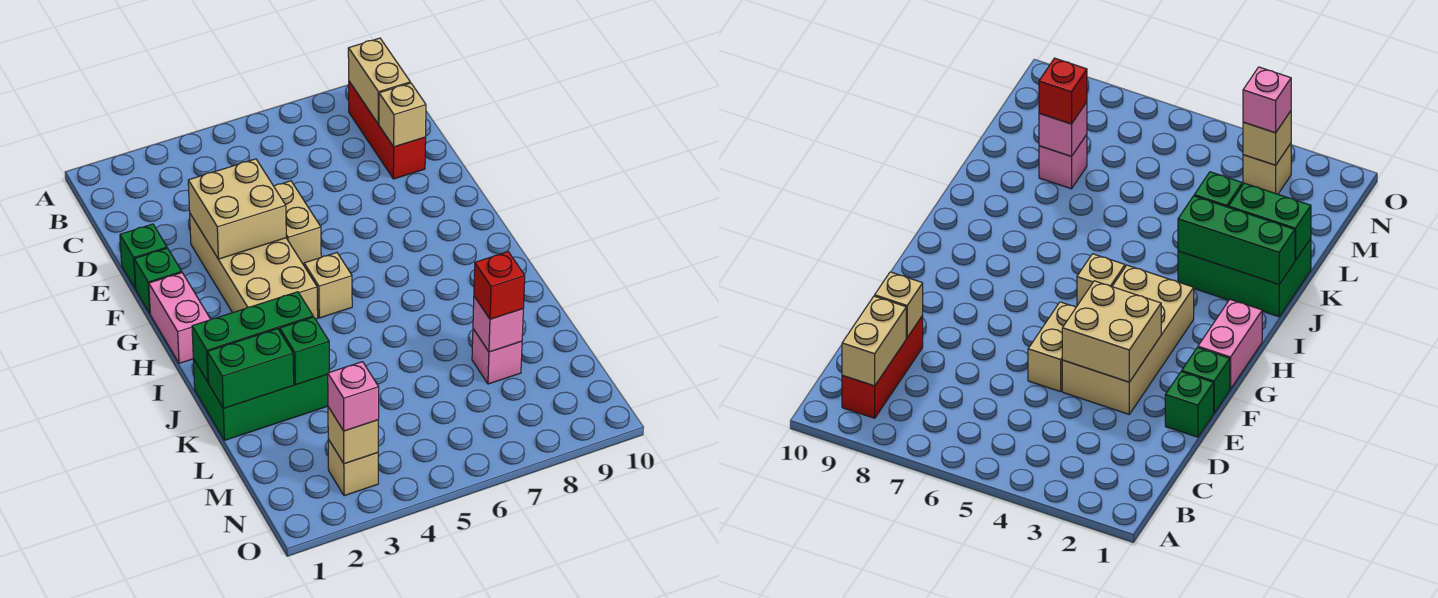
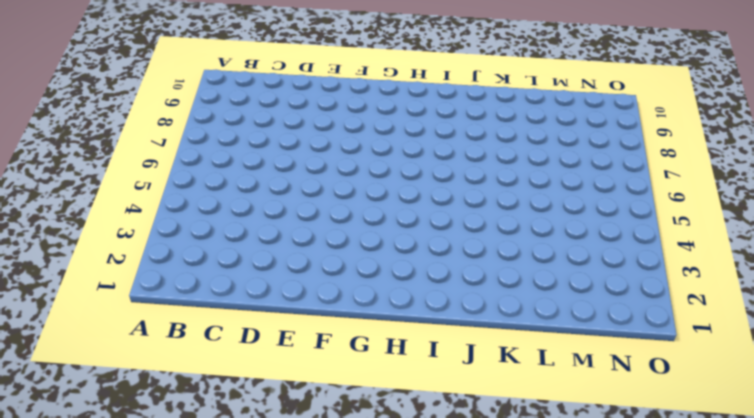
none -> red brick B9:D9 level 1
none -> green brick E1 level 1
none -> tan brick E3:H4 level 1

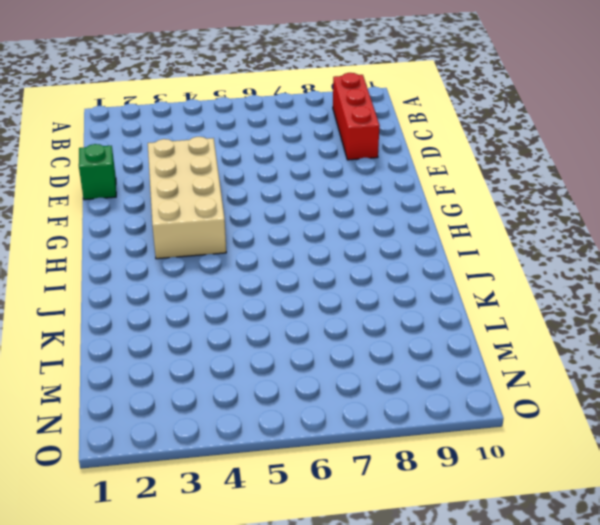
none -> tan brick E5:F5 level 1
none -> green brick F1 level 1
none -> pink brick G1:H1 level 1

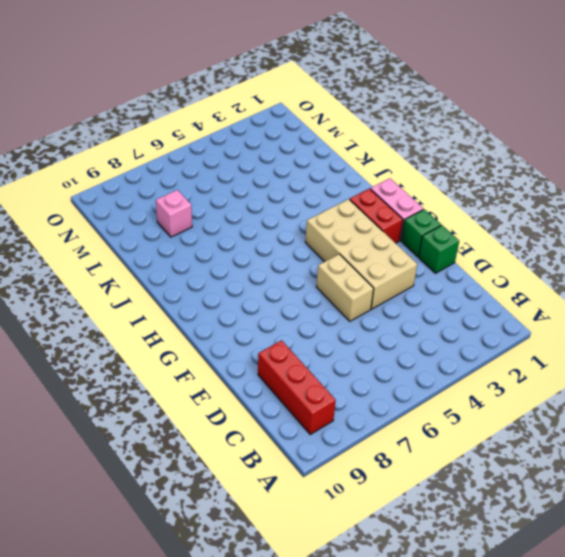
red brick G2:H2 level 1 -> none
none -> tan brick H5 level 1
none -> green brick J1:K3 level 1
none -> tan brick N3 level 1

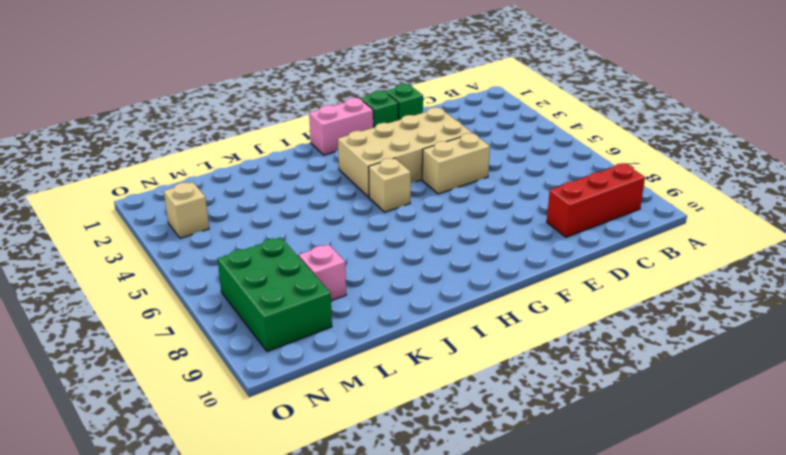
green brick M7:N9 level 1 -> green brick J1:K3 level 1
none -> tan brick B9:C9 level 2
none -> tan brick D9 level 2
none -> tan brick E3:F4 level 2

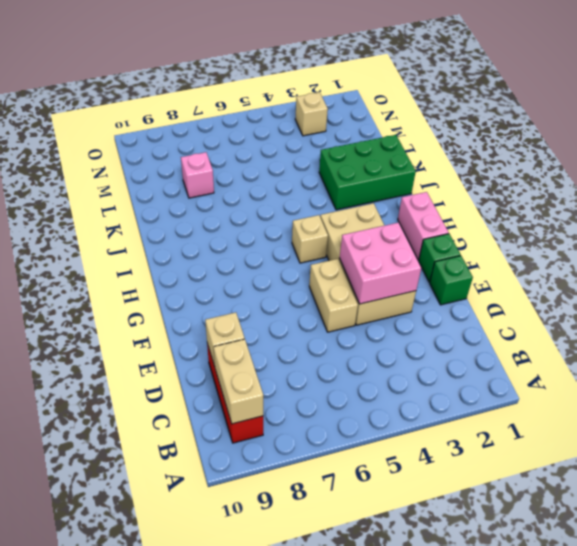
pink brick E3:F4 level 2 -> tan brick E3:F4 level 2
none -> green brick J1:J3 level 2
none -> green brick K1:K2 level 2
none -> green brick K3 level 2

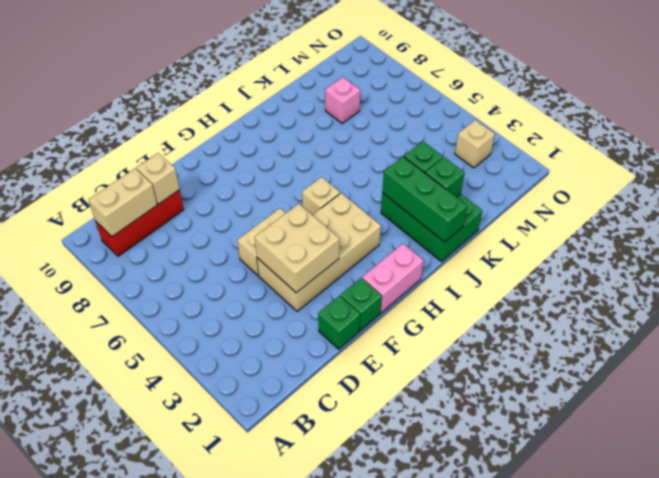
green brick K2 level 2 -> green brick K1:K2 level 2
none -> pink brick L8 level 2
none -> tan brick N3 level 2
none -> red brick L8 level 3

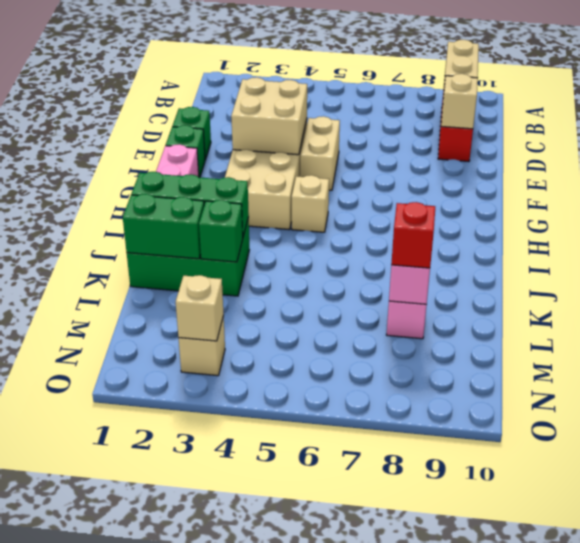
none -> pink brick N3 level 3

